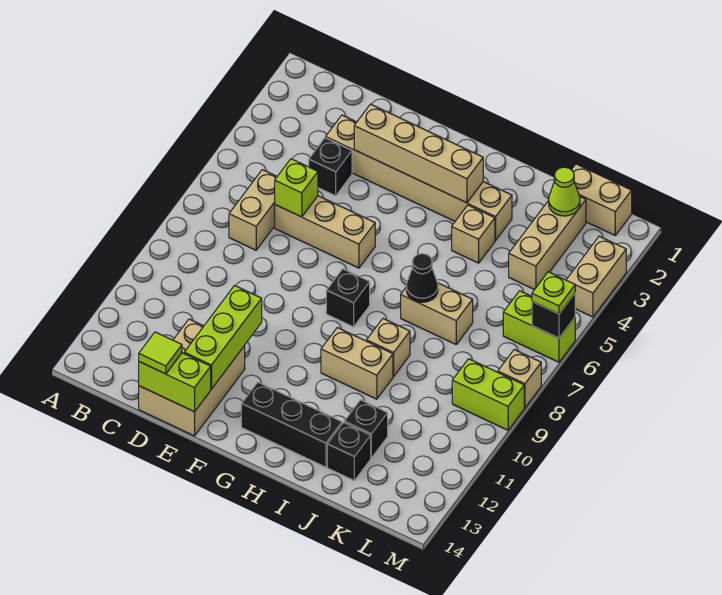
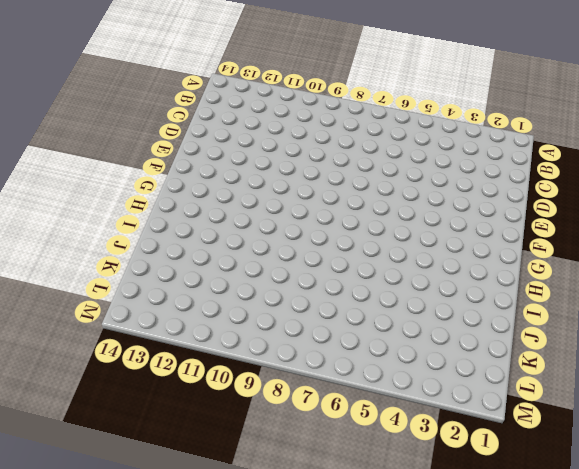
none -> tan brick C6:C7 level 1
none -> tan brick D3:I3 level 1
none -> black brick D4 level 1

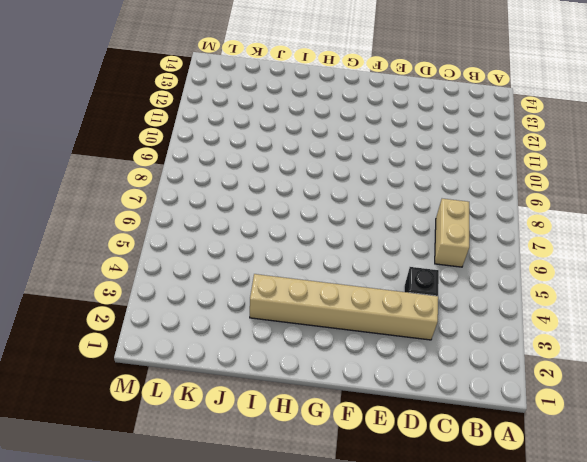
none -> tan brick D6:F6 level 1
none -> tan brick D12:E14 level 1
none -> black brick G8 level 1

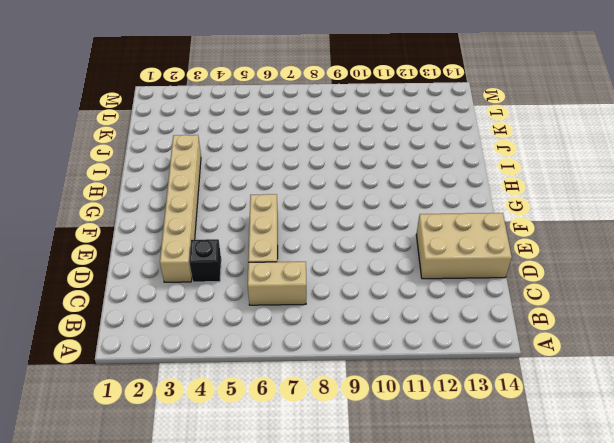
none -> black brick G8 level 1
none -> black brick G13:I13 level 1
none -> tan brick H10:I10 level 1

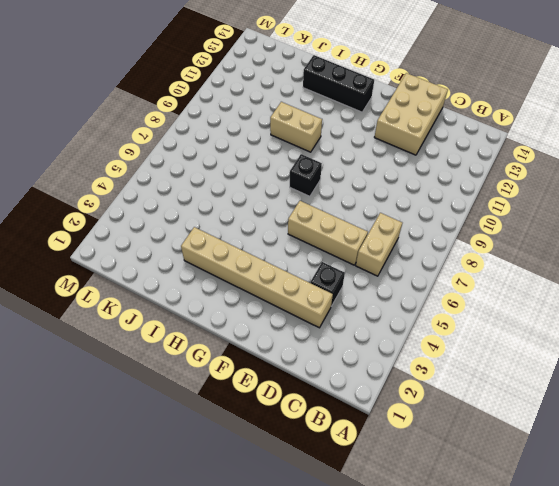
none -> tan brick I4 level 1
none -> tan brick I7:J7 level 1
none -> tan brick I9 level 1

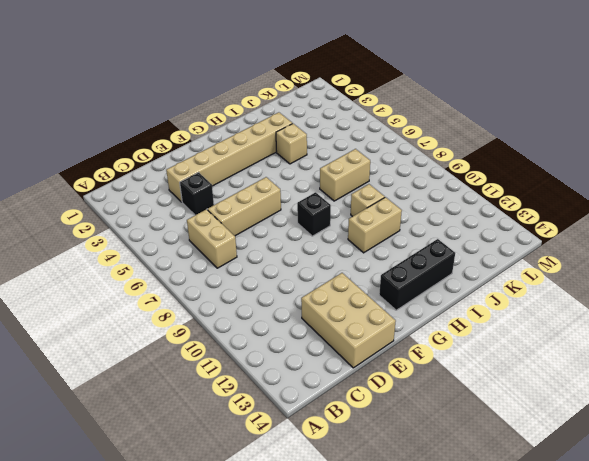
none -> black brick J12 level 1
none -> black brick J13 level 1
none -> tan brick K1:L1 level 1

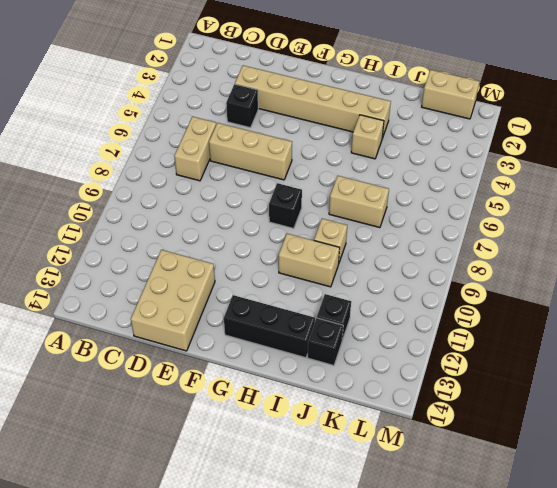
none -> tan brick K2:K4 level 1
none -> lime brick L6:M6 level 1
none -> lime brick L9:M9 level 1

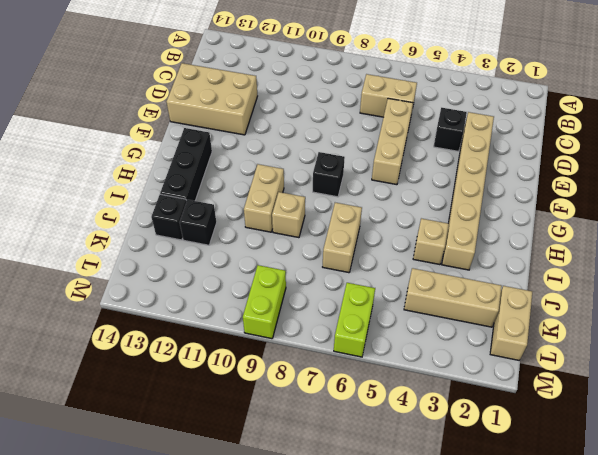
none -> tan brick M3:M4 level 1
none -> tan brick M8 level 1
none -> lime brick D6 level 2

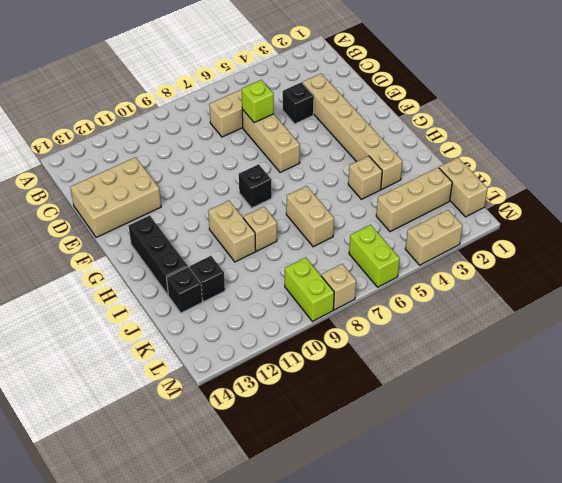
none -> lime brick D14:E14 level 2
none -> tan brick E3:H3 level 2
none -> lime brick E11:E13 level 2

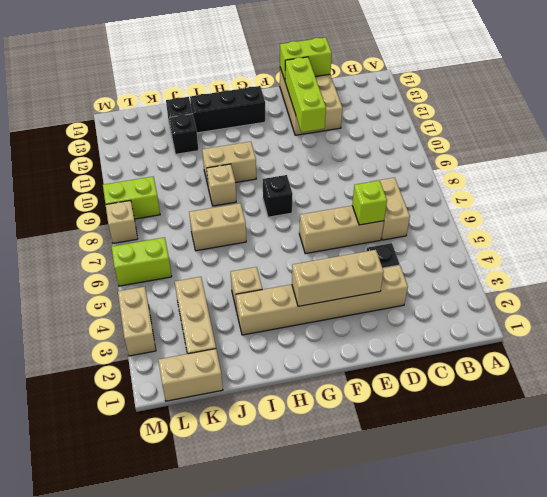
tan brick E3:G3 level 2 -> tan brick E3:H3 level 2
none -> black cone I7 level 2
none -> lime cone K2 level 2
none -> black brick M6 level 2

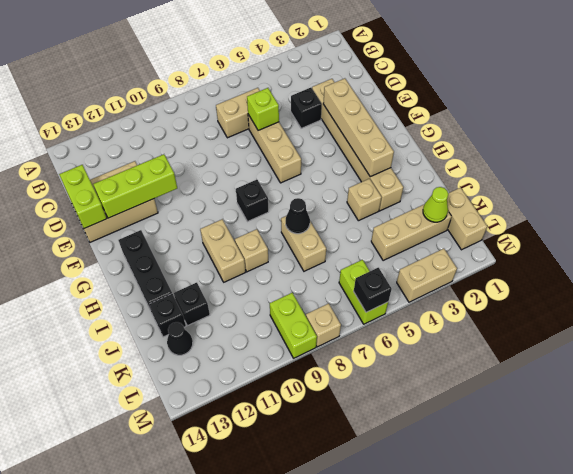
black cone K13 level 1 -> none
none -> lime tile D14 level 3
none -> lime plate M6 level 3

